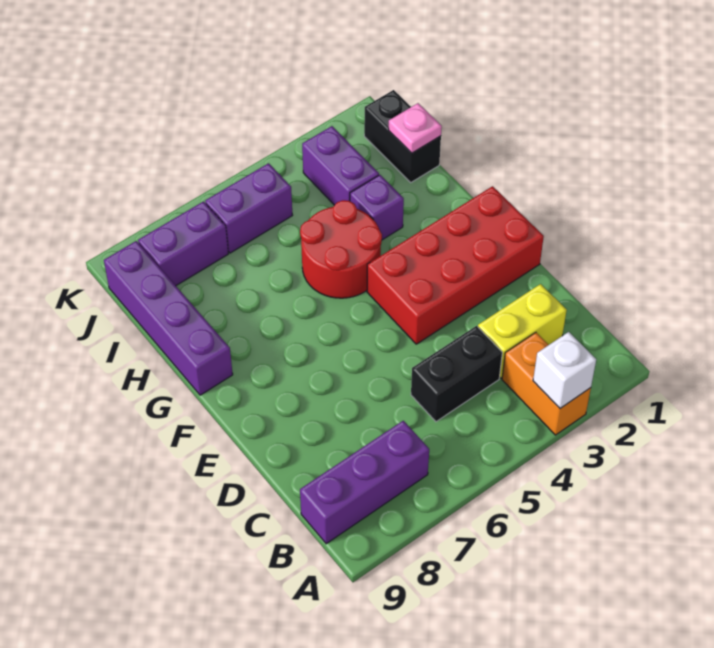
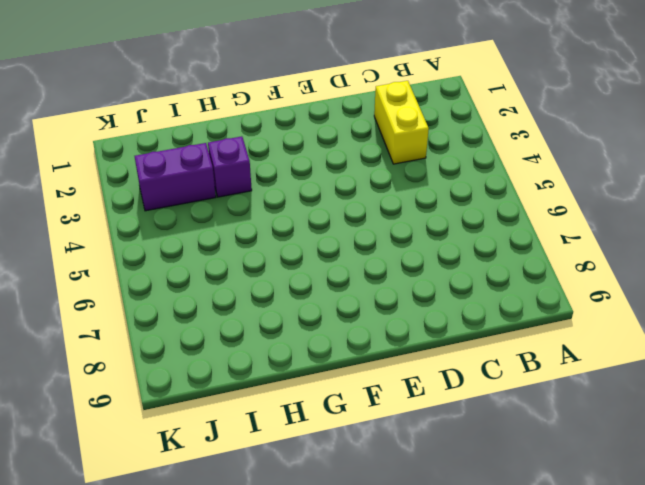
none -> orange brick A3:B3 level 1
none -> purple brick B7:B9 level 1
none -> black brick C4:C5 level 1

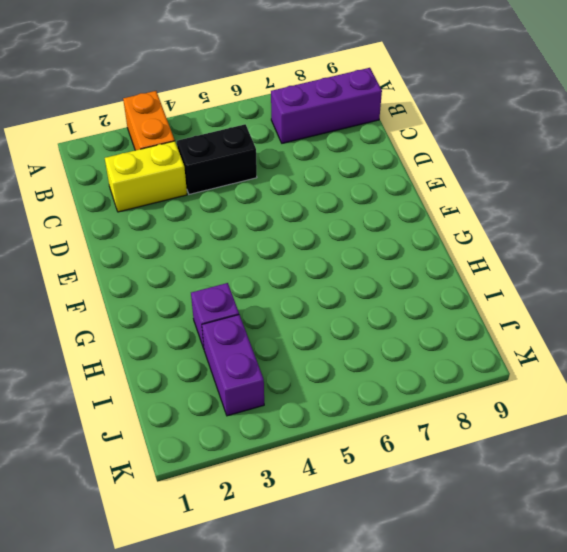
none -> red brick E1:F4 level 1
none -> red round brick G4:H5 level 1
none -> purple brick G9:J9 level 1

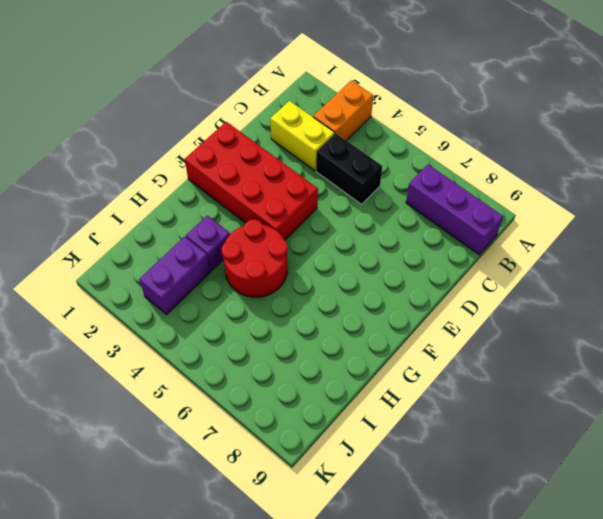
none -> purple brick G9:J9 level 1
none -> black brick I1:J1 level 1
none -> purple brick J5:J6 level 1

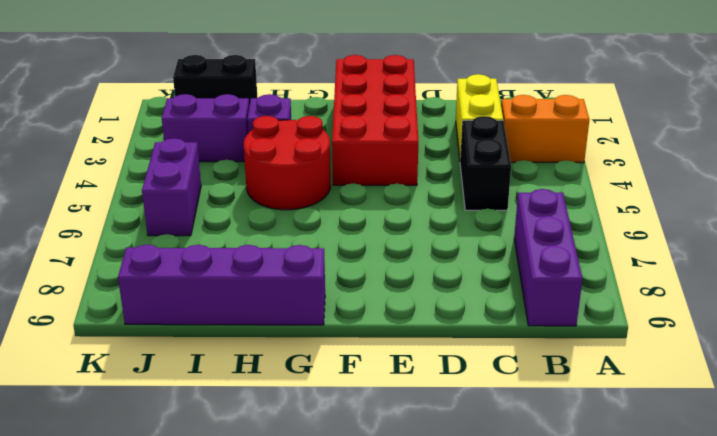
none -> purple brick J7:J8 level 1
none -> white brick A3 level 2
none -> pink plate I1 level 2

